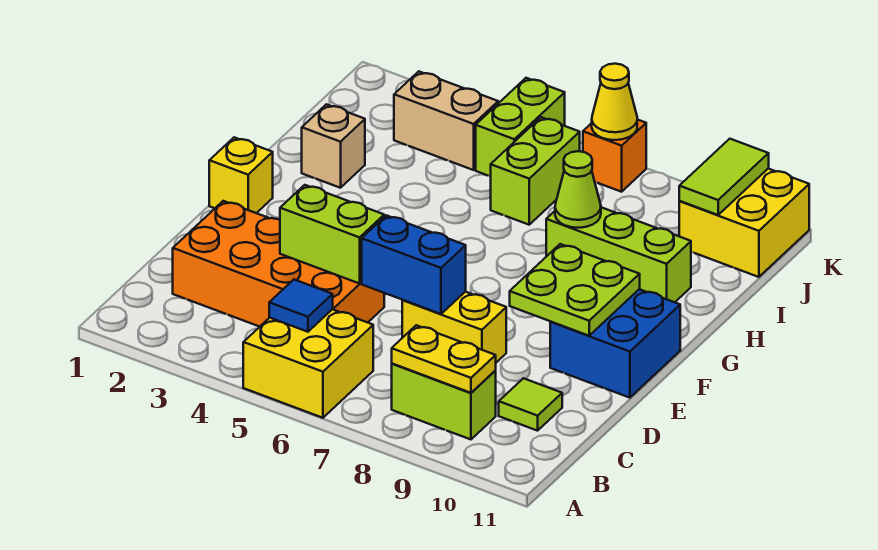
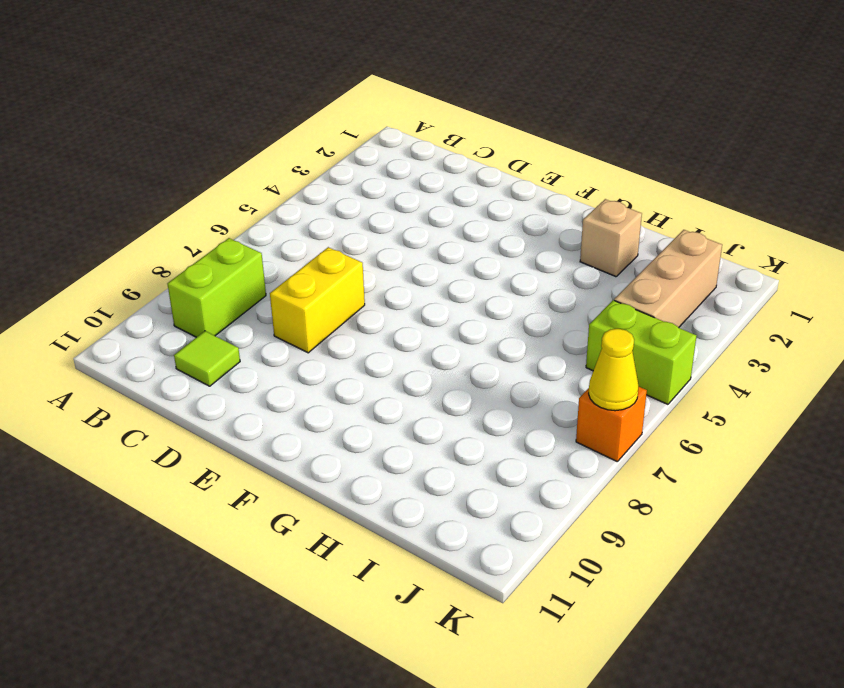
tan brick J2:J4 level 1 -> tan brick J3:J4 level 1
none -> yellow brick A5:B6 level 1
none -> orange brick C2:D5 level 1
none -> blue brick E10:F11 level 1

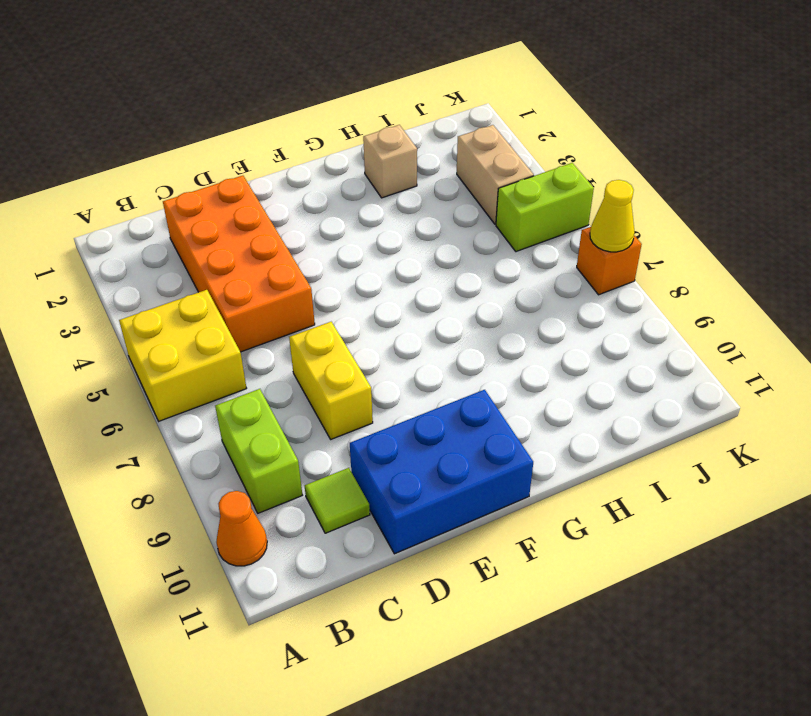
orange cone A10 level 1 -> none
blue brick D10:F11 level 1 -> blue brick E10:F11 level 1
none -> yellow brick F1 level 1
none -> lime brick H8:H10 level 1
none -> lime brick I6:J6 level 1

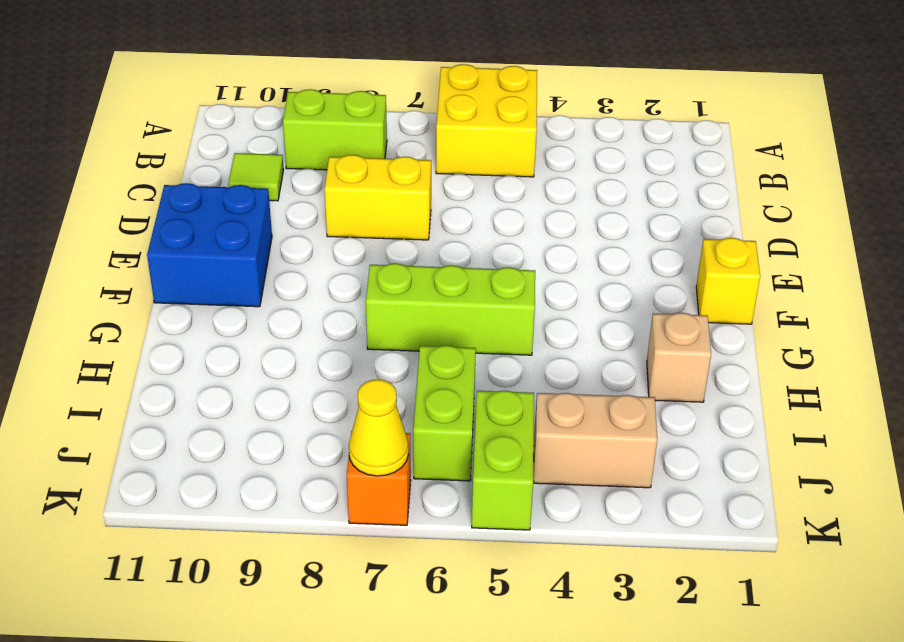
lime brick G5:G7 level 1 -> lime brick H8:H10 level 1
none -> orange brick C2:D5 level 1
none -> yellow brick J10:K11 level 1
none -> blue tile B5 level 2

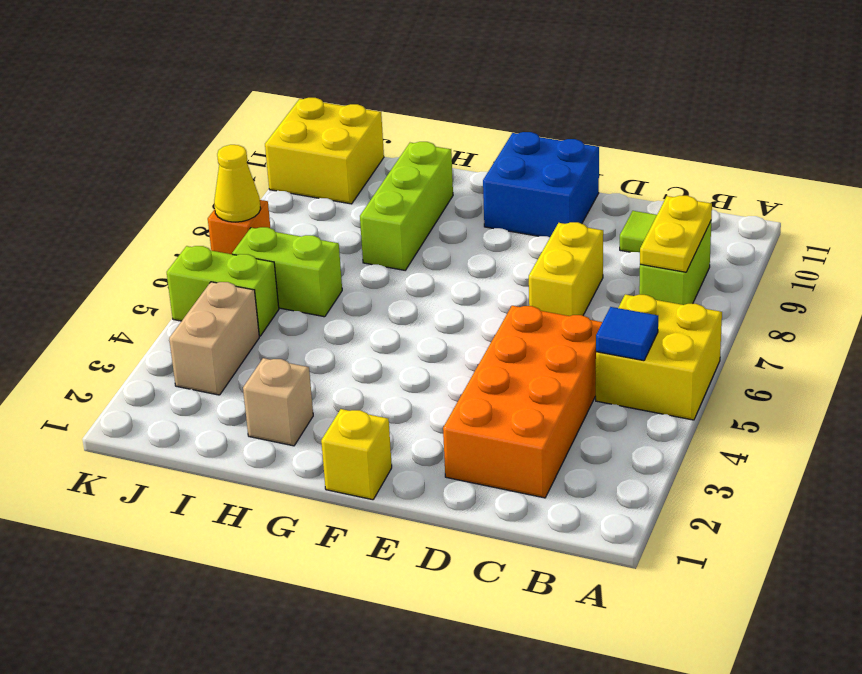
none -> lime brick D4:D5 level 2
none -> blue brick D6:D7 level 2
none -> lime plate E9:F10 level 2

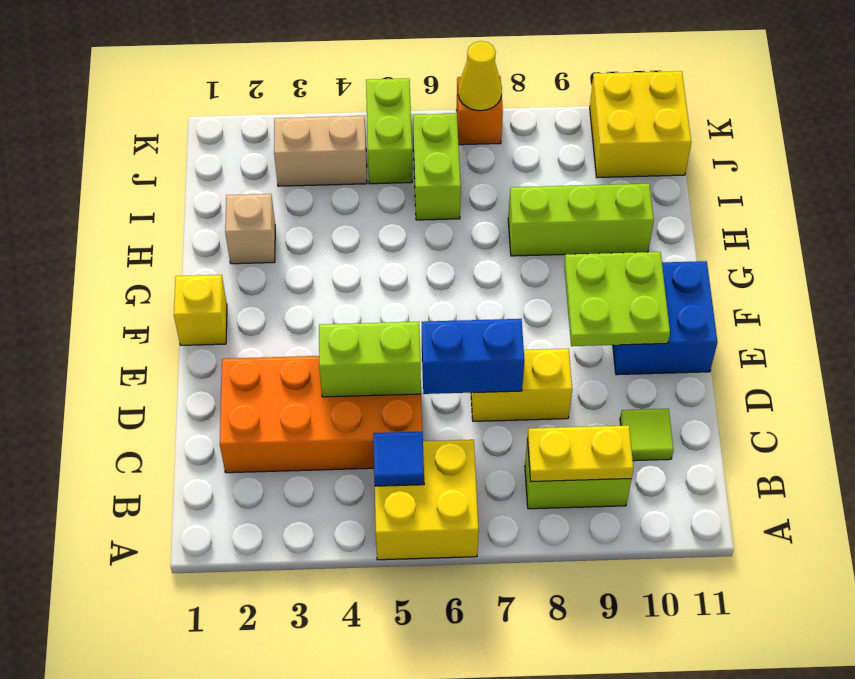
none -> lime cone H8 level 2
none -> lime tile J10:K10 level 2

